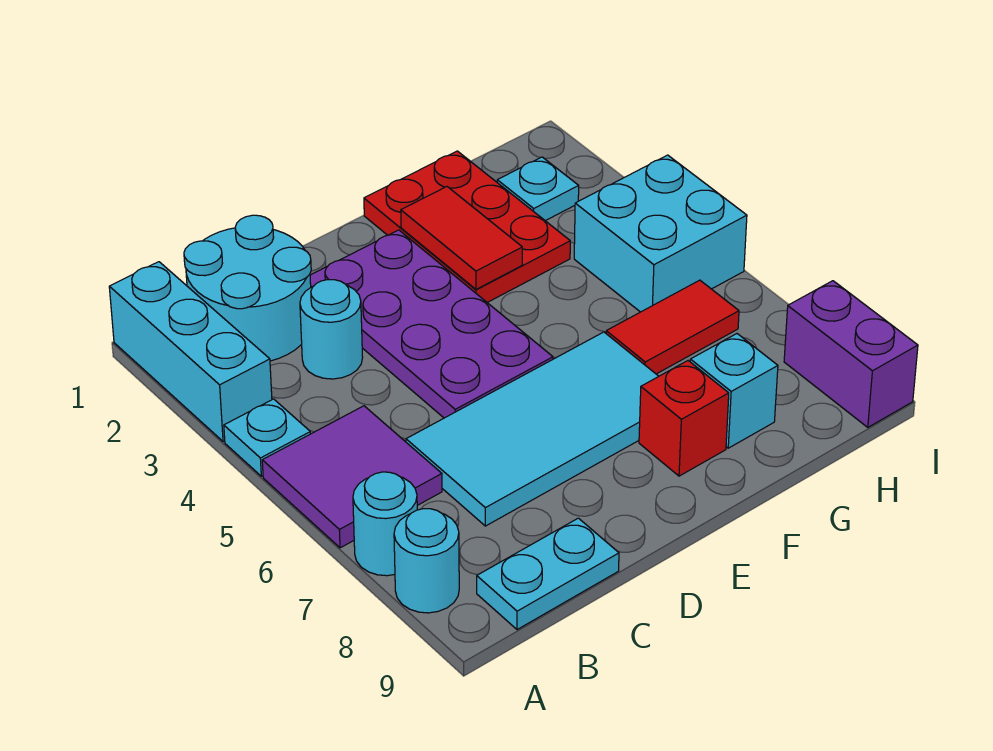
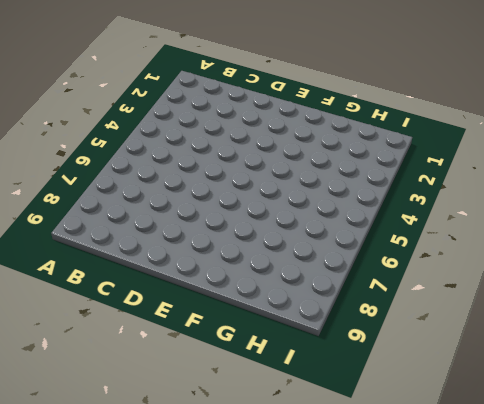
none -> cyan brick A1:A3 level 1
none -> cyan plate A4 level 1
none -> purple tile A5:B6 level 1

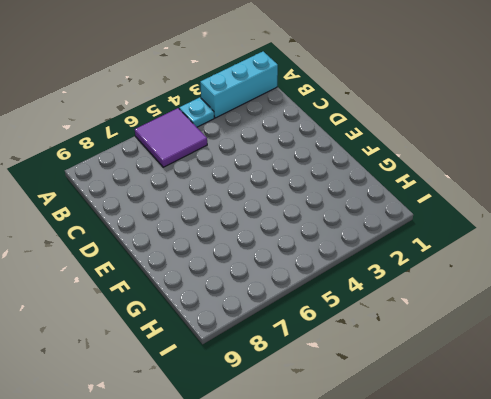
none -> cyan round brick A7 level 1
none -> cyan round brick A8 level 1
none -> cyan round brick B1:C2 level 1

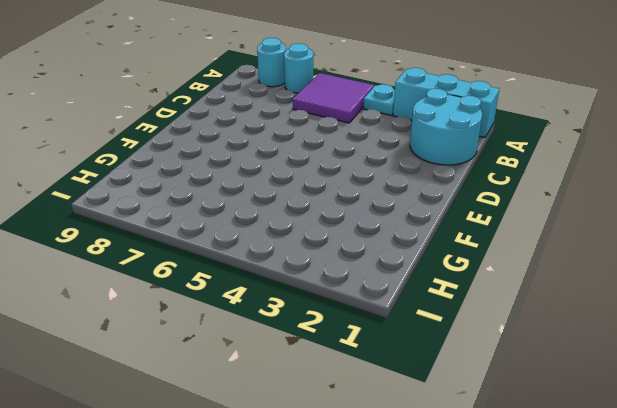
none -> cyan plate B9:C9 level 1
none -> cyan round brick C3 level 1
none -> cyan tile C6:F7 level 1

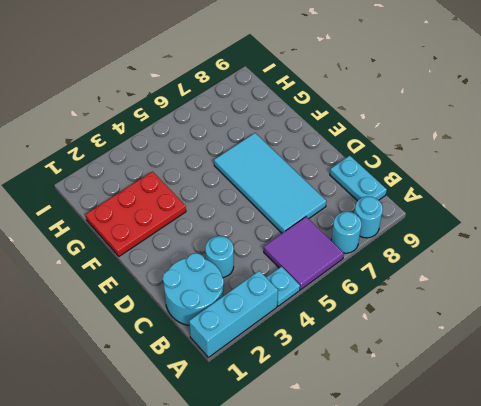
none -> purple plate D2:E5 level 1
none -> red brick F8 level 1
none -> red tile G6:H6 level 1

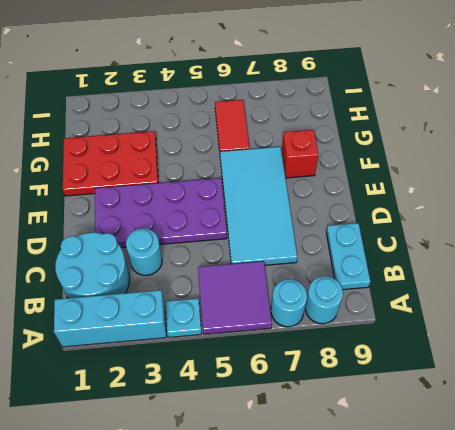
none -> cyan brick G8 level 1
none -> cyan plate H2 level 1
none -> cyan brick H4:I5 level 1

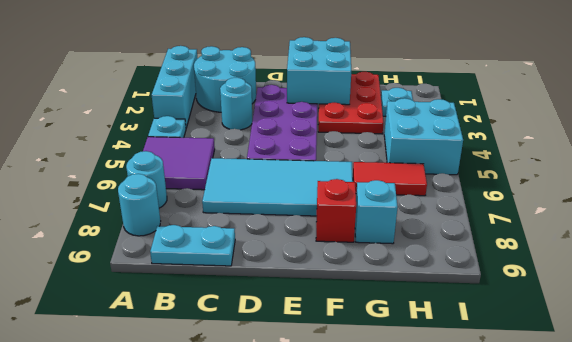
cyan brick E1:F2 level 2 -> red tile F2:F3 level 2
none -> purple brick I8:I9 level 1

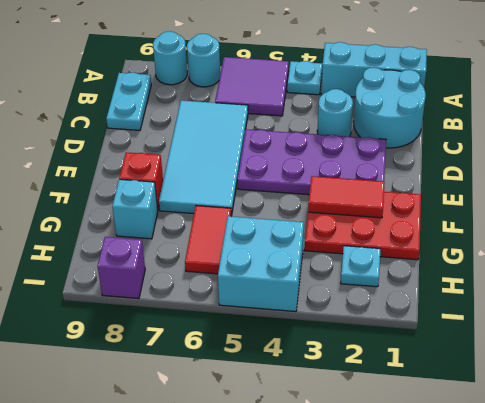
purple brick I8 level 1 -> purple brick I8:I9 level 1

